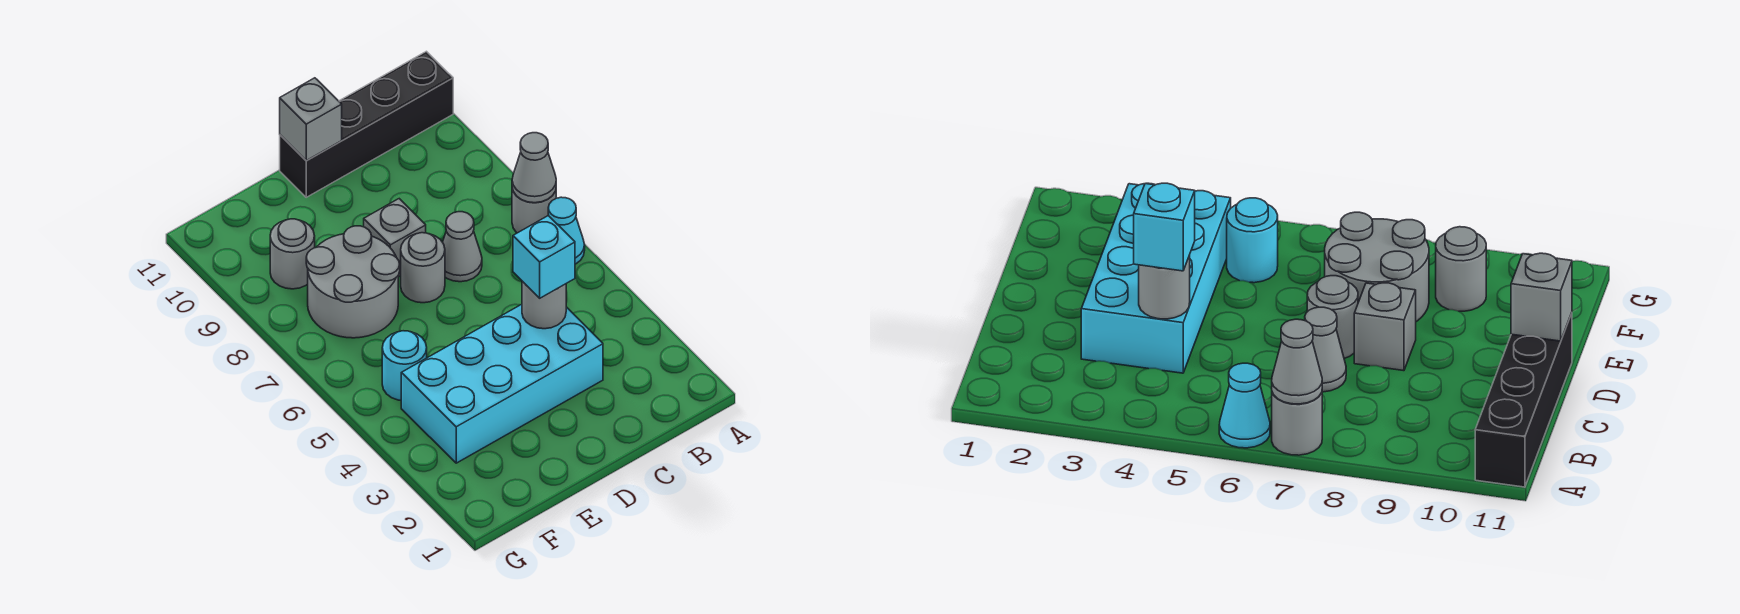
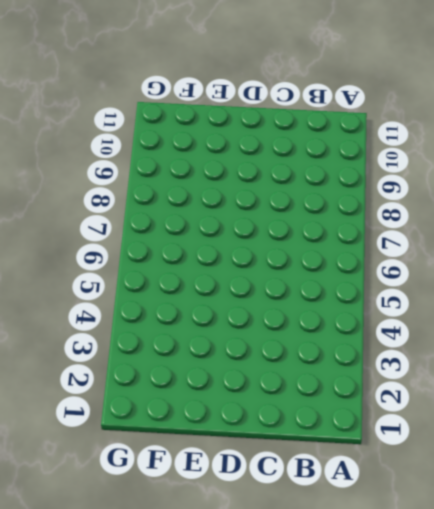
none -> cyan cone A6 level 1
none -> grey round brick A7 level 1
none -> black brick A11:D11 level 1

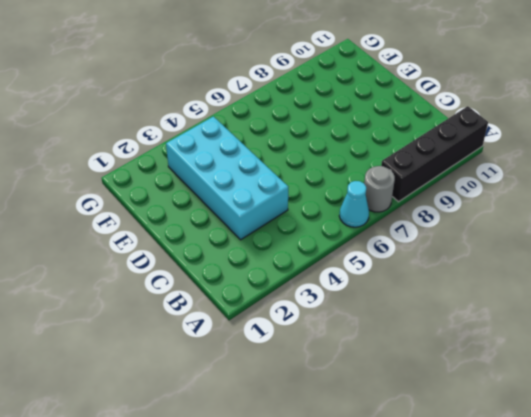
black brick A8:A11 level 1 -> black brick A11:D11 level 1
none -> grey cone C7 level 1
none -> grey round brick D7 level 1
none -> grey brick D8 level 1

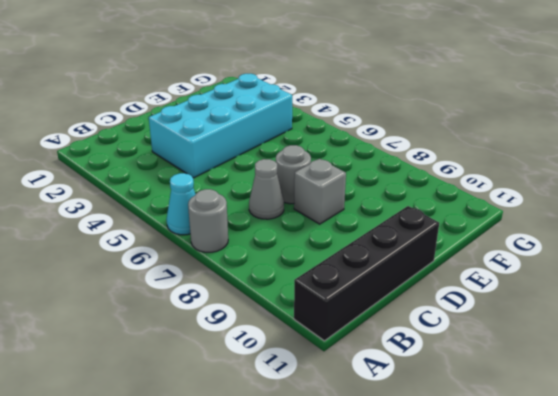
none -> grey round brick E7:F8 level 1
none -> cyan round brick F5 level 1
none -> grey round brick F9 level 1

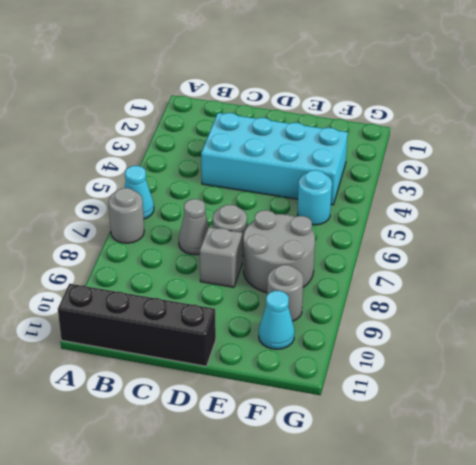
cyan cone F10 level 1 -> none
none -> grey cone A7 level 2
none -> grey round brick C4 level 2
none -> grey brick D11 level 2

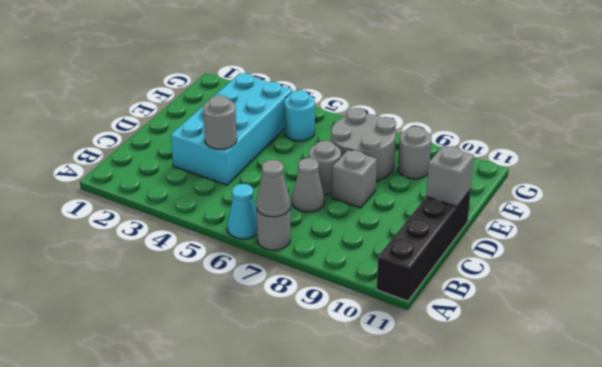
none -> cyan brick C4 level 3

